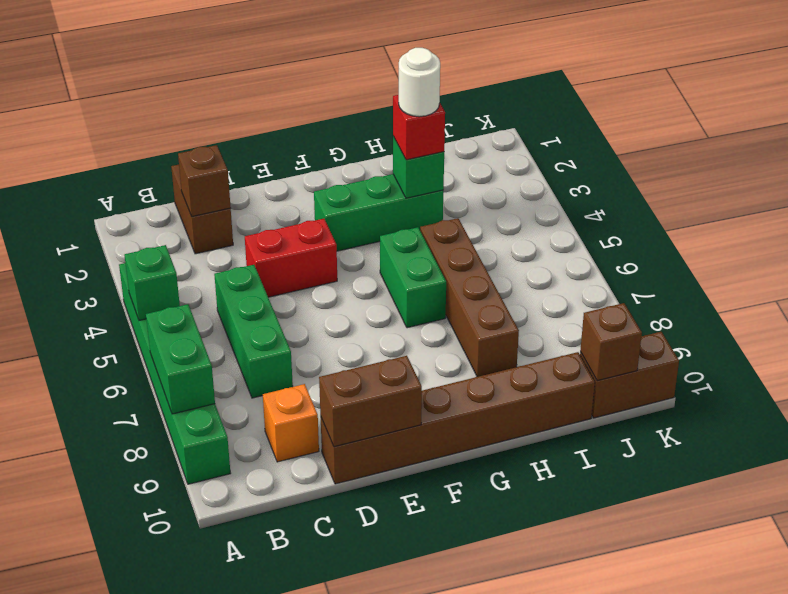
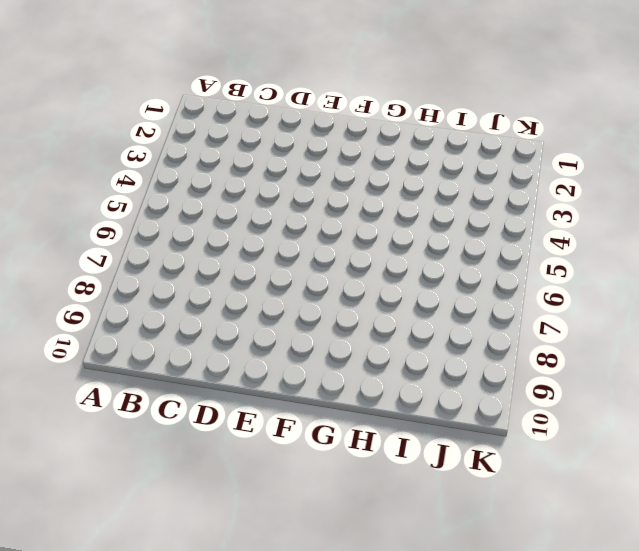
none -> green brick A4:A9 level 1
none -> brown brick C1:C2 level 1
none -> green brick C5:C7 level 1

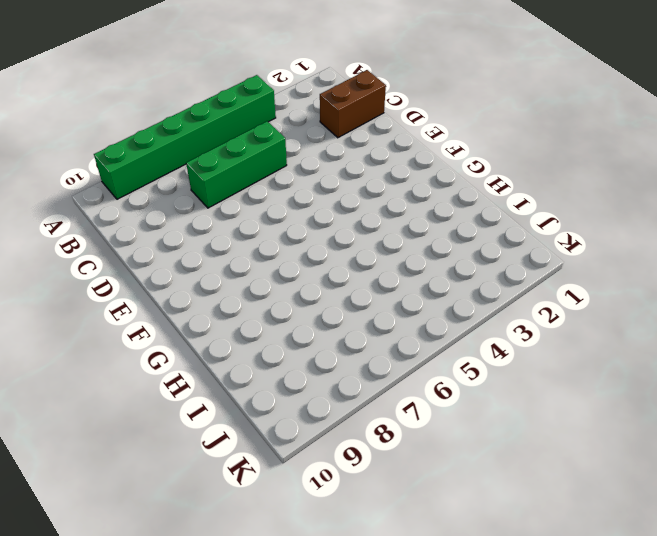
none -> orange brick C9 level 1
none -> red brick D4:E4 level 1
none -> brown brick D10:I10 level 1

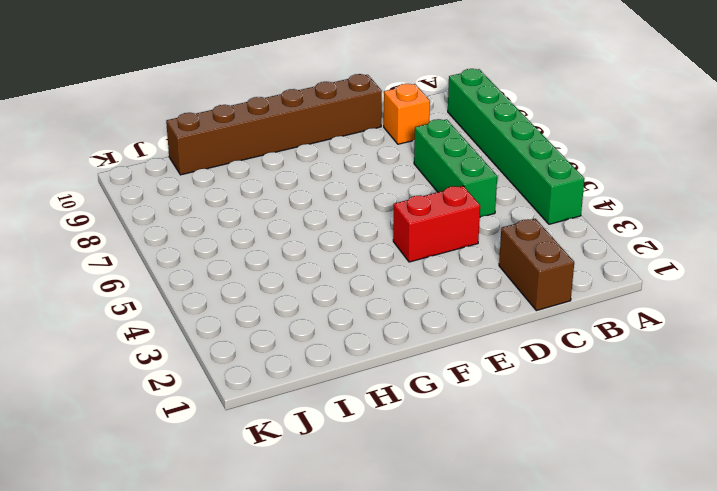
none -> green brick F3:H3 level 1
none -> green brick G5:G6 level 1
none -> brown brick H5:H8 level 1

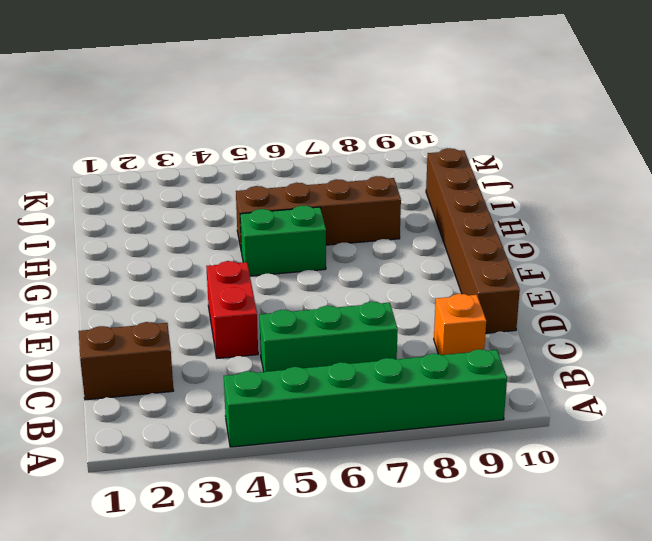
none -> green brick F3:H3 level 1
none -> brown brick J10:K10 level 1
none -> green brick A5 level 2

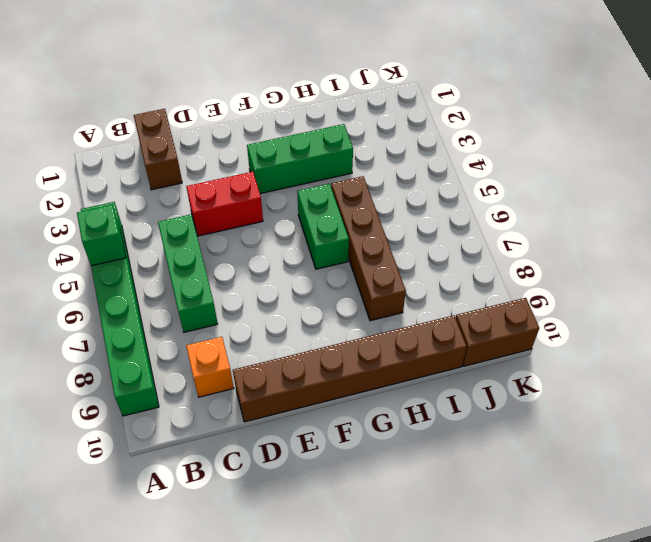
none -> green brick A7:A8 level 2
none -> brown brick C2 level 2
none -> brown brick D10:E10 level 2

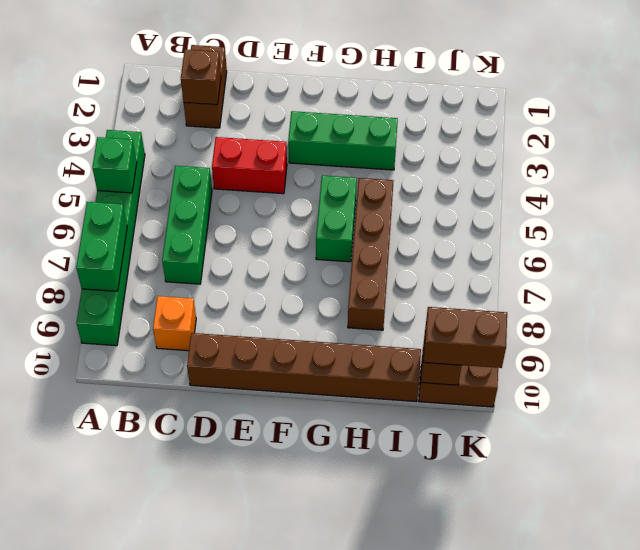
brown brick J10:K10 level 3 -> brown brick D10:E10 level 2
none -> green brick H3 level 2
none -> red brick H3 level 3
none -> white round brick H3 level 4

